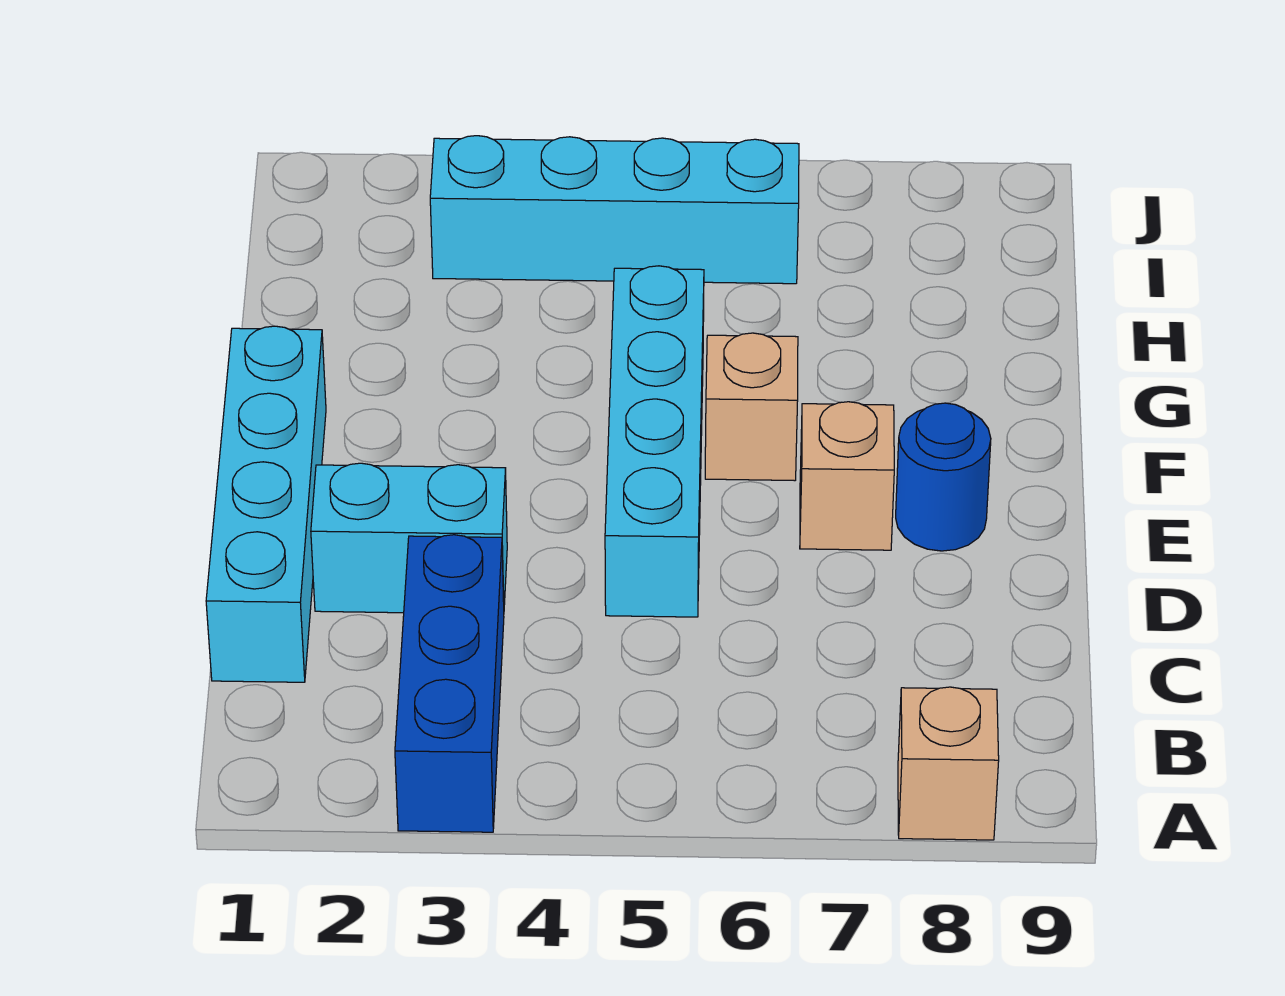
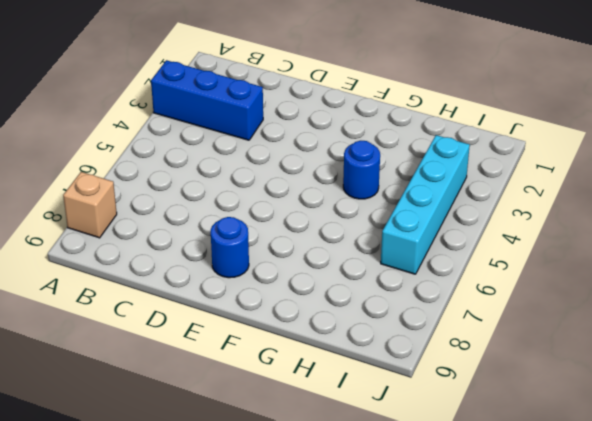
blue round brick G4 level 1 -> none
none -> cyan brick C1:F1 level 1
none -> cyan brick D2:D3 level 1

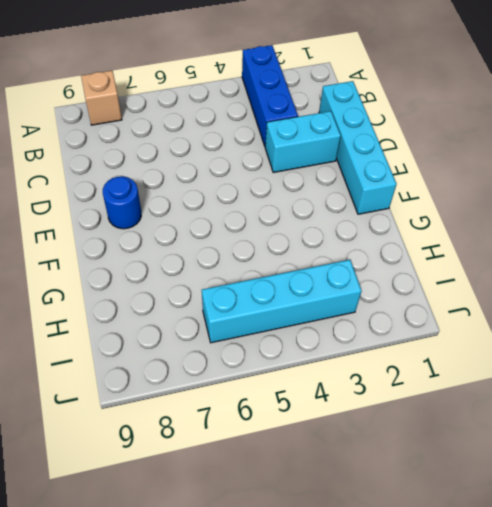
none -> cyan brick D5:G5 level 1
none -> tan brick E7 level 1

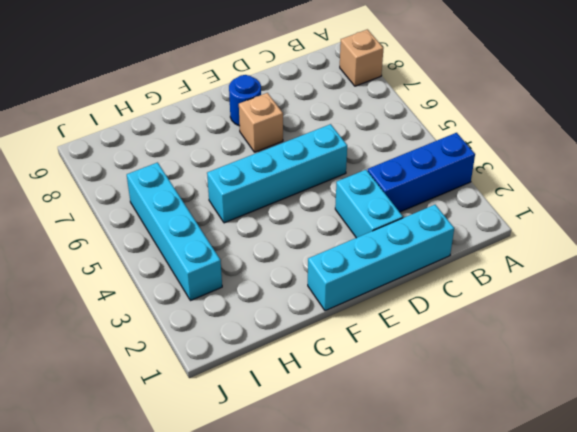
none -> tan brick F6 level 1

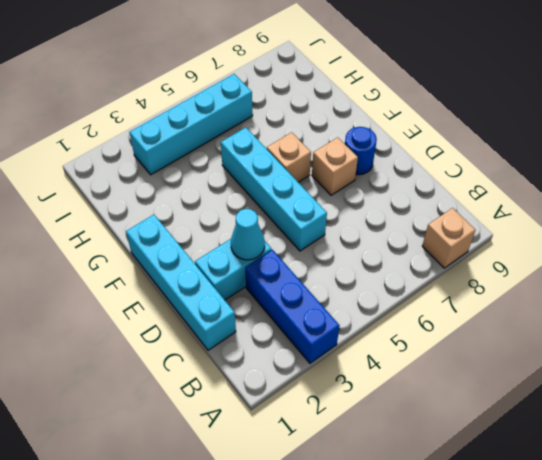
cyan cone D3 level 2 -> none

